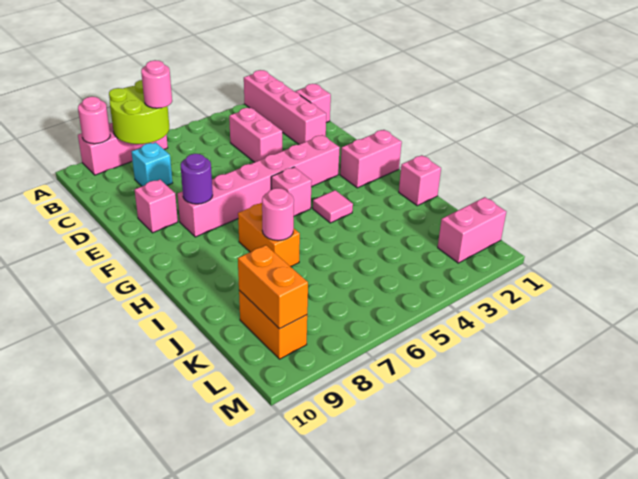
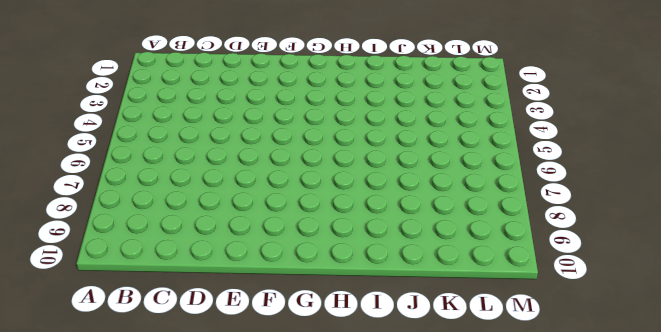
none -> pink brick A2:D2 level 1
none -> pink brick A7:A9 level 1
none -> pink brick C1 level 1

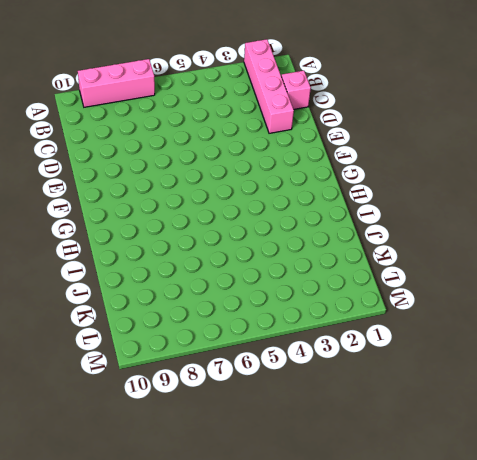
none -> pink brick C4:D4 level 1
none -> cyan brick C8 level 1
none -> pink brick E9 level 1

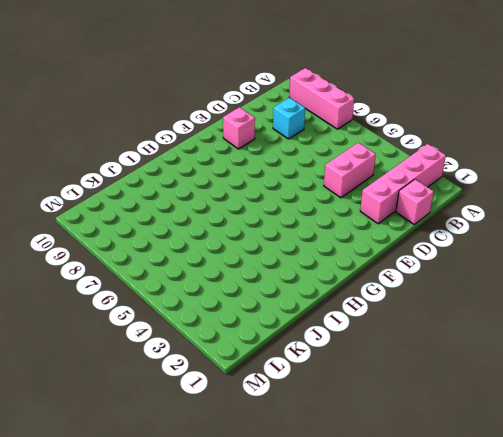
none -> pink brick F3:F8 level 1
none -> pink brick G1:G2 level 1
none -> pink brick G5 level 1

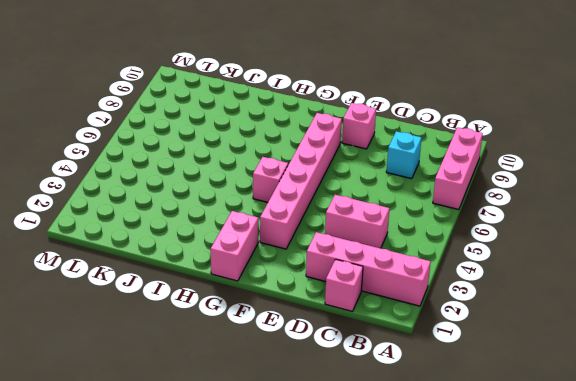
none -> pink tile H4 level 1
none -> orange brick H7:I7 level 1
none -> pink brick I1 level 1

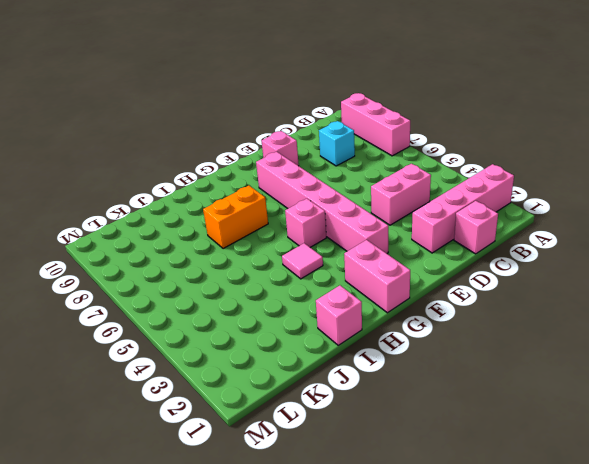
none -> orange brick K9:L9 level 1
none -> pink brick L1:L2 level 1
none -> lime round brick A7:B8 level 2

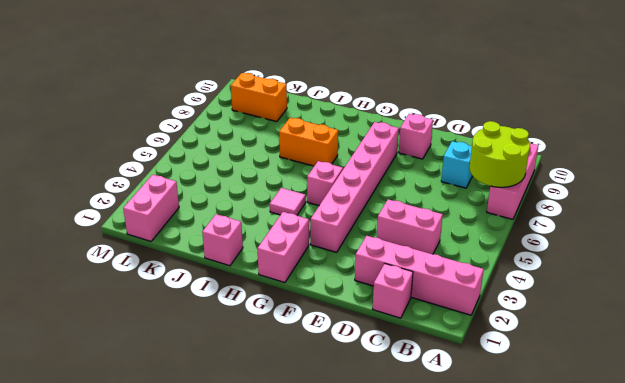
none -> pink round brick A9 level 2
none -> purple round brick F8 level 2
none -> pink round brick I7 level 2

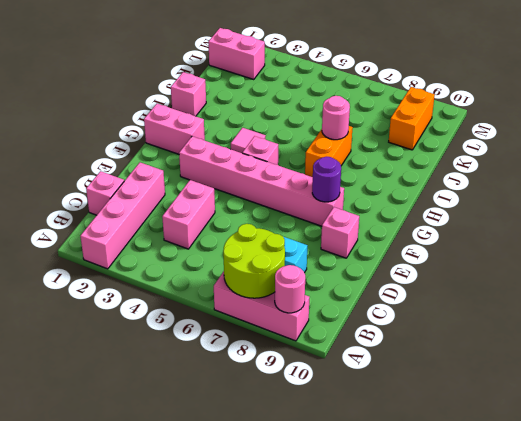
none -> orange brick K9:L9 level 2
none -> pink round brick B7 level 3

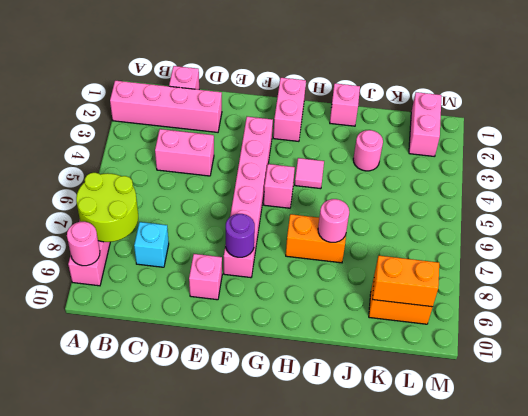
pink round brick J3 level 1 -> pink round brick B7 level 3

